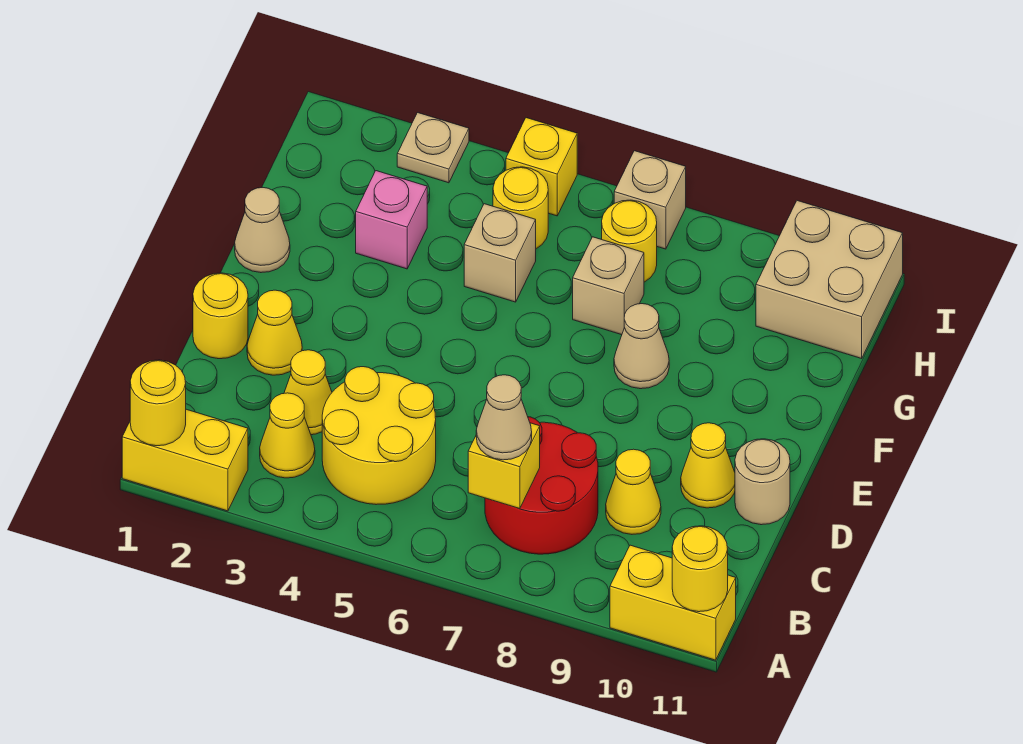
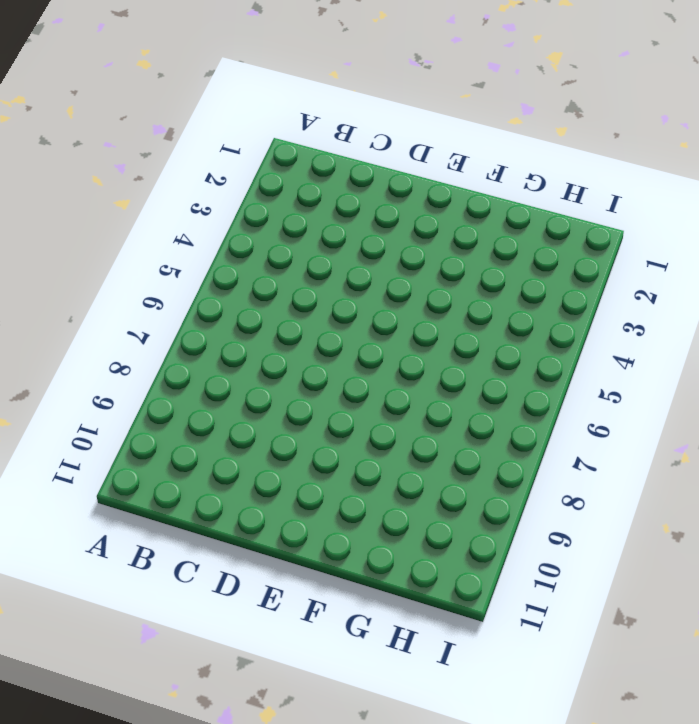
none -> yellow brick A1:A2 level 1
none -> yellow brick A10:A11 level 1
none -> yellow cone B3 level 1

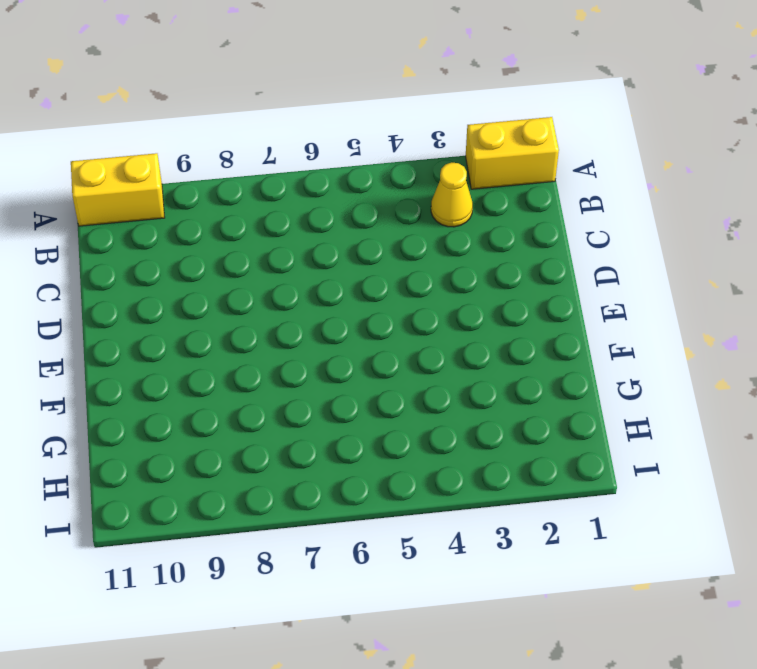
none -> yellow round brick B4:C5 level 1
none -> red round brick B7:C8 level 1
none -> yellow cone C3 level 1

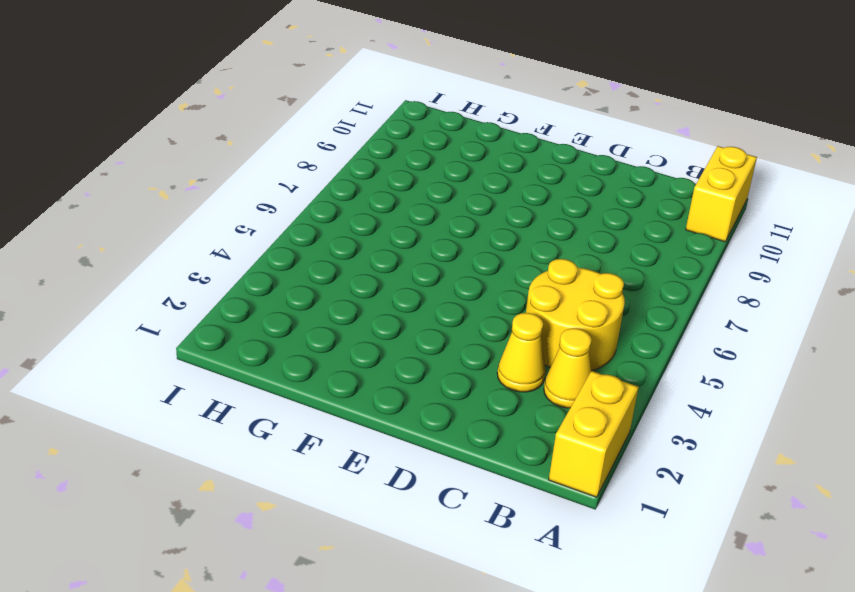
none -> red round brick B7:C8 level 1
none -> yellow cone C9 level 1
none -> yellow round brick D1 level 1

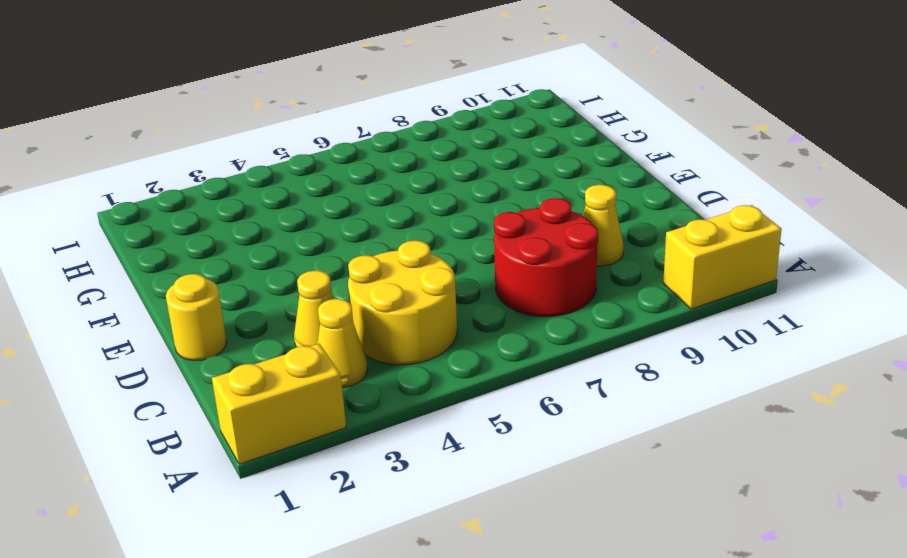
none -> yellow cone D2 level 1
none -> yellow cone D10 level 1
none -> tan round brick D11 level 1

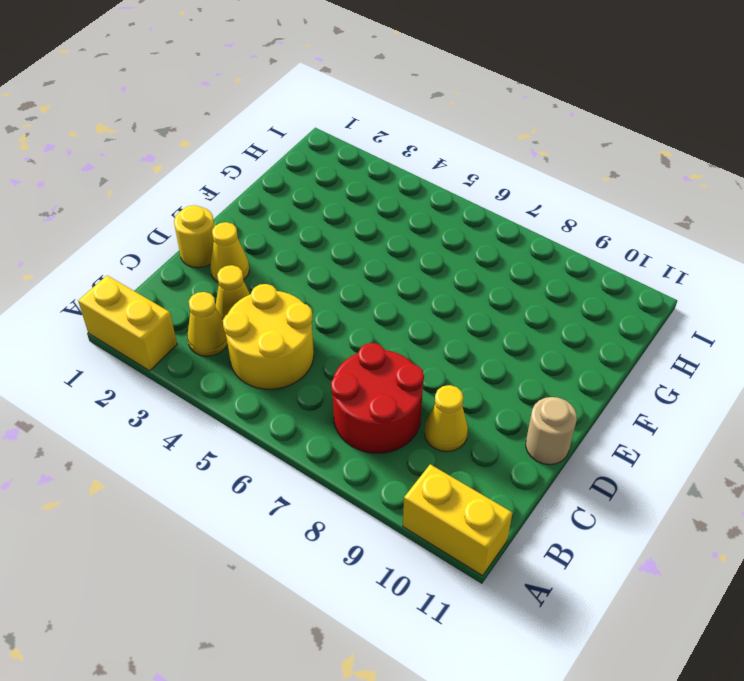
none -> yellow cone D10 level 1
none -> tan cone F1 level 1
none -> tan cone F8 level 1

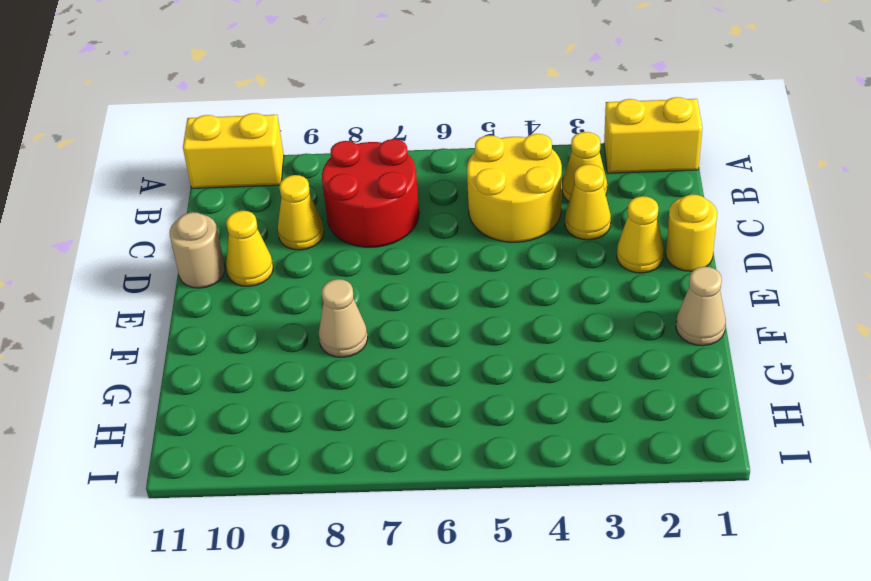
none -> pink brick G3 level 1
none -> tan brick G5 level 1
none -> tan brick G7 level 1

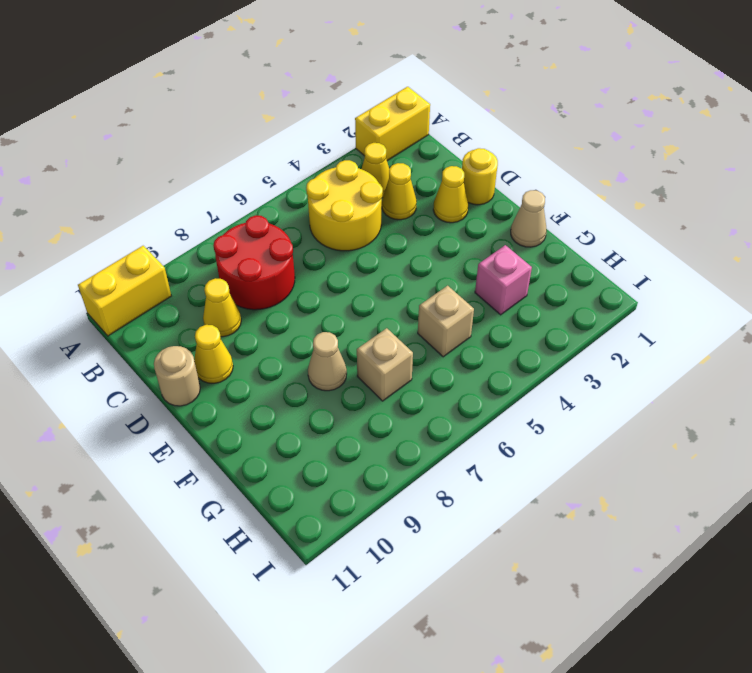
none -> yellow round brick H5 level 1
none -> yellow round brick H7 level 1
none -> tan brick H10:I11 level 1

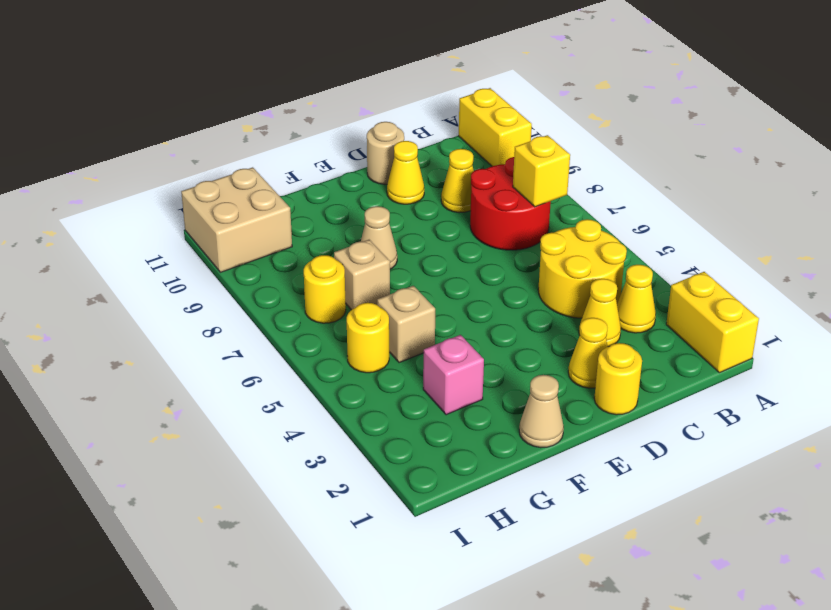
none -> tan plate I3 level 1
none -> yellow brick I5 level 1
none -> tan brick I7 level 1

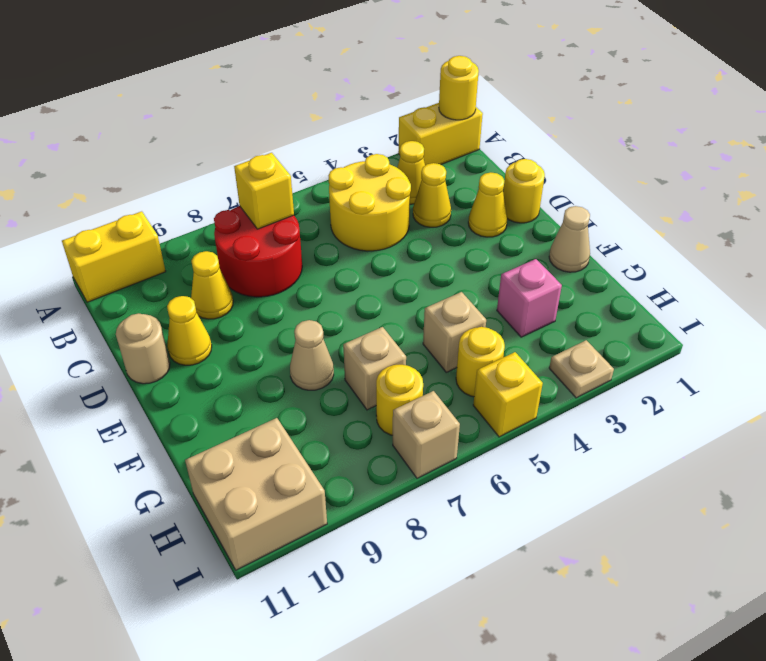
none -> yellow round brick A11 level 2
none -> tan cone B7 level 3

